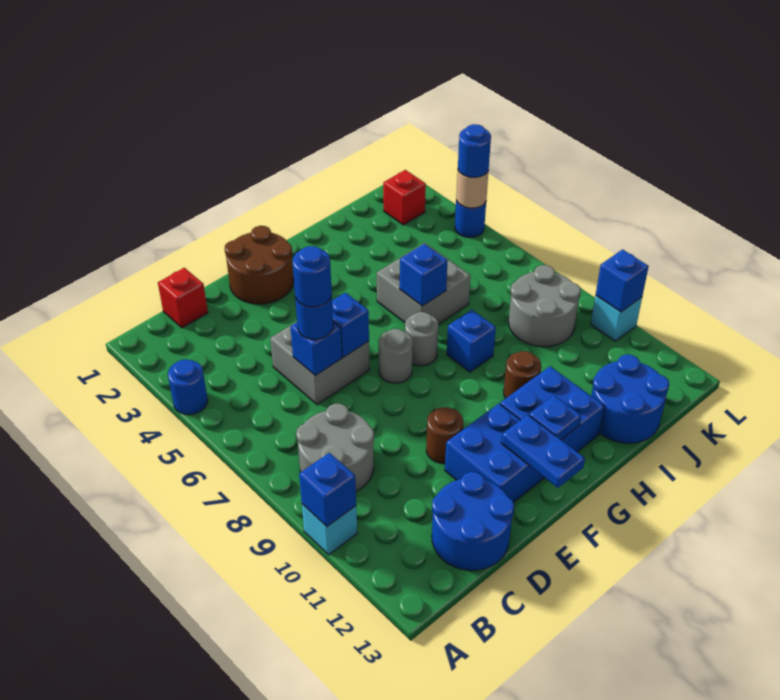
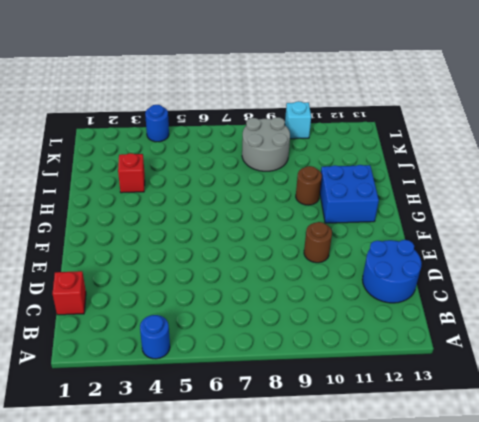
red brick I3 level 1 -> red brick K2 level 1
none -> cyan brick A10 level 1
none -> grey round brick B8:C9 level 1
none -> grey brick D5:E6 level 1
none -> brown round brick E1:F2 level 1

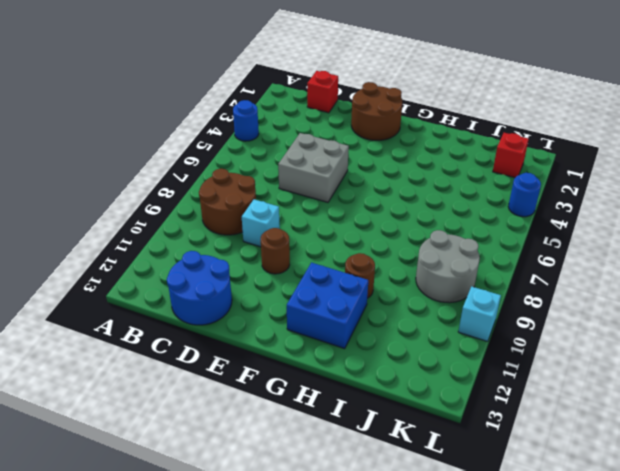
brown round brick B8:C9 level 1 -> grey round brick B8:C9 level 1
cyan brick D9 level 1 -> cyan brick A10 level 1
none -> blue brick E11:F12 level 1
none -> grey round brick F7 level 1
none -> grey round brick G7 level 1
none -> grey brick H5:I6 level 1

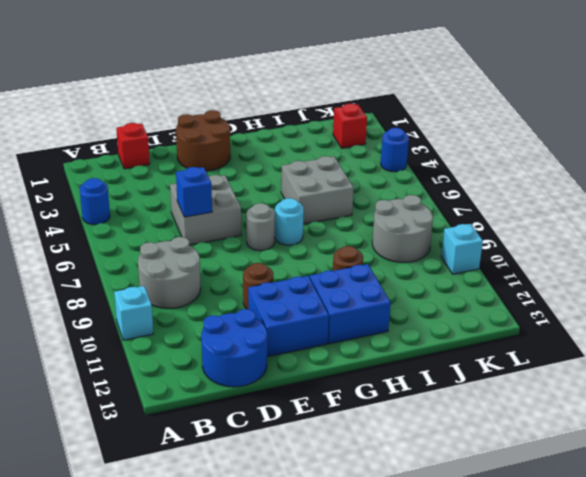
cyan round brick G7 level 1 -> grey round brick G7 level 1
none -> blue brick H8 level 1
none -> blue round brick I12:J13 level 1
none -> blue brick A10 level 2
none -> blue brick E6 level 2

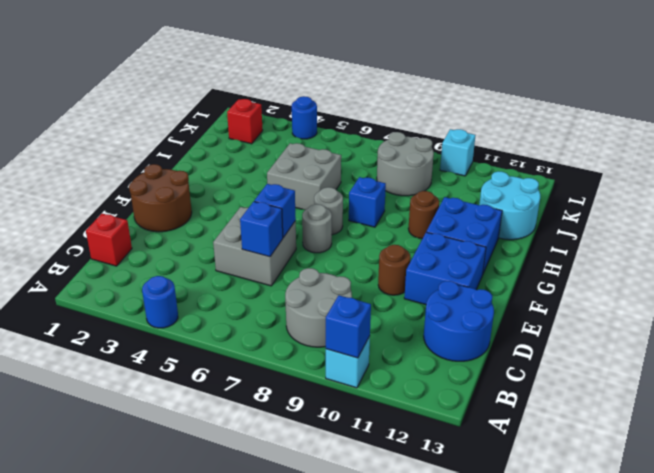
cyan round brick I12:J13 level 1 -> blue round brick I12:J13 level 1
none -> blue plate F12:F13 level 2
none -> blue plate G12 level 2
none -> blue brick H6 level 2
none -> tan round brick L4 level 2

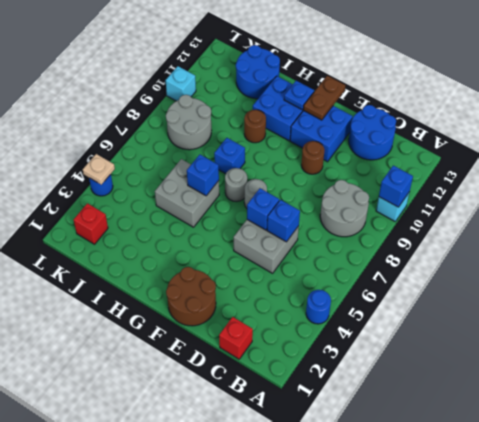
brown plate F12:F13 level 2 -> blue plate F12:F13 level 2
tan plate L4 level 2 -> tan round brick L4 level 2
none -> blue brick L10 level 2
none -> blue round brick D6 level 3
none -> blue round brick L4 level 3
none -> blue round brick D6 level 4

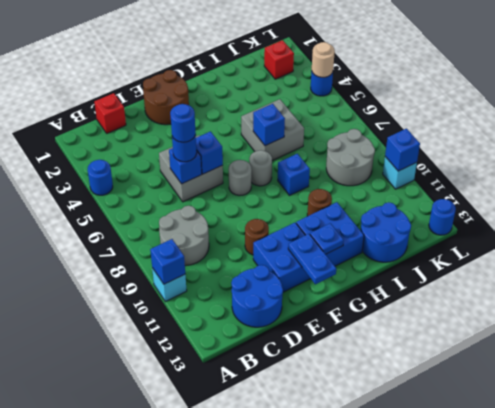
blue round brick L13 level 1 -> blue round brick L4 level 3

